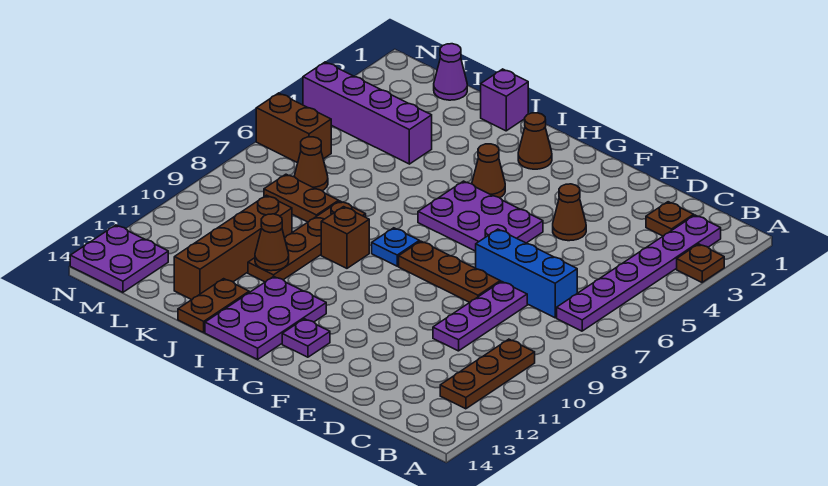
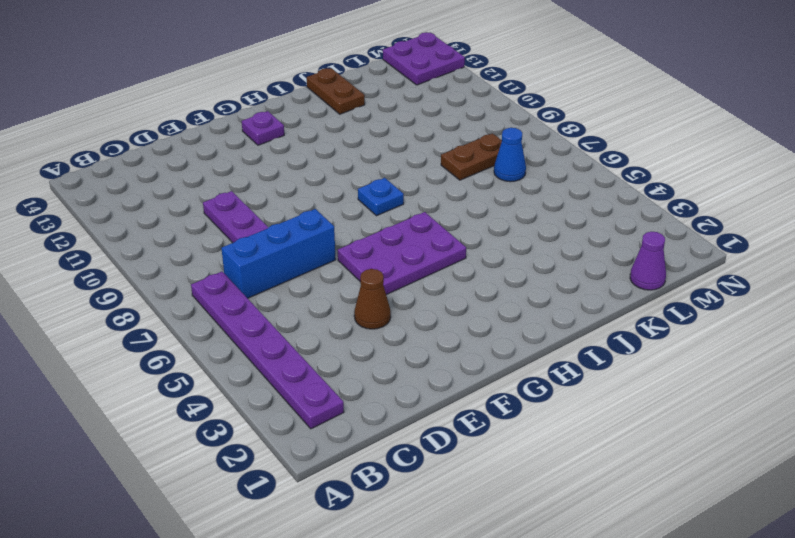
blue cone L7 level 1 -> brown cone L7 level 1
none -> brown plate A3 level 1
none -> brown plate B10:B12 level 1
none -> brown plate C2 level 1

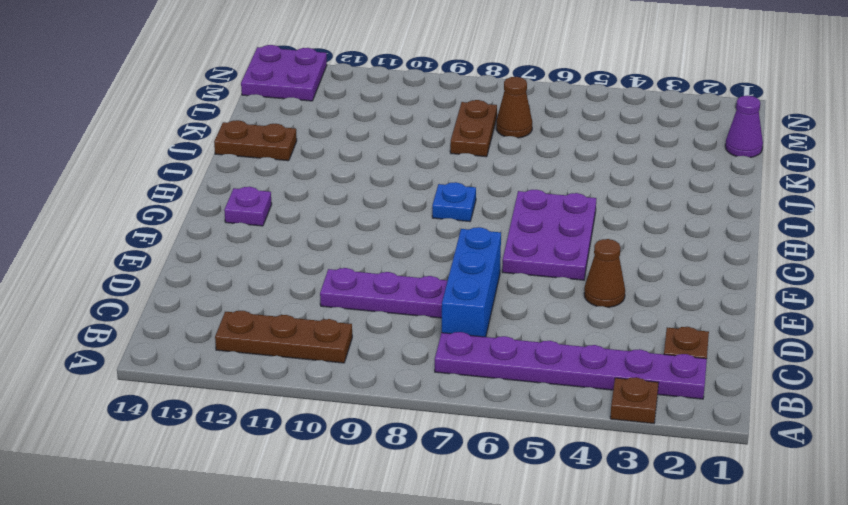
none -> brown plate E8:G8 level 1
none -> brown cone H2 level 1
none -> brown cone H4 level 1

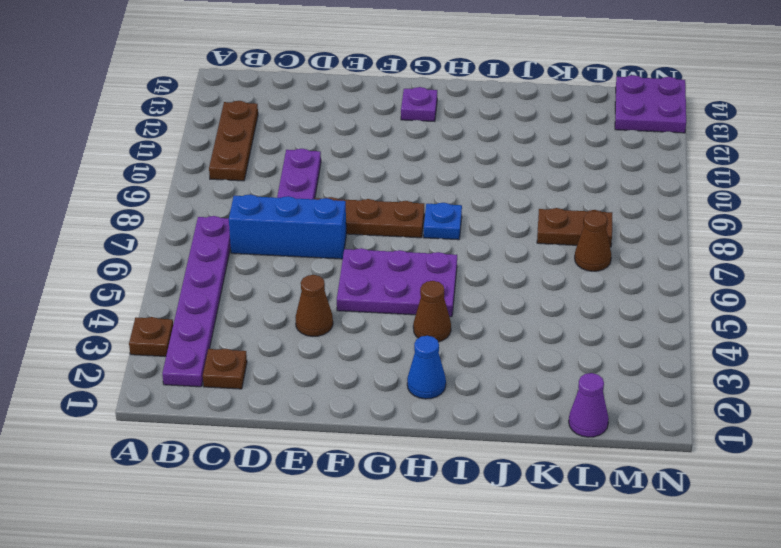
blue cone H2 level 1 -> brown cone H2 level 1
none -> purple plate H12:I14 level 1
none -> brown brick I9 level 1
none -> purple brick J1 level 1

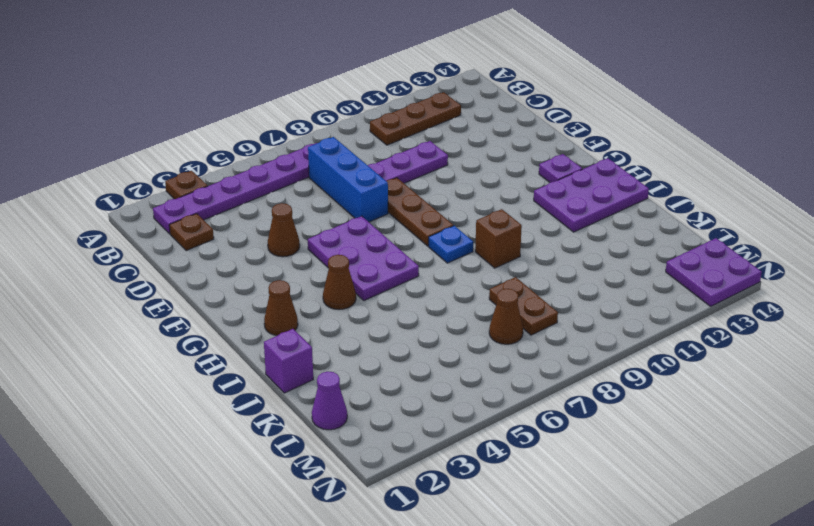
none -> brown plate J8:J11 level 1
none -> brown plate J13:J14 level 1
none -> purple brick K4:N4 level 1

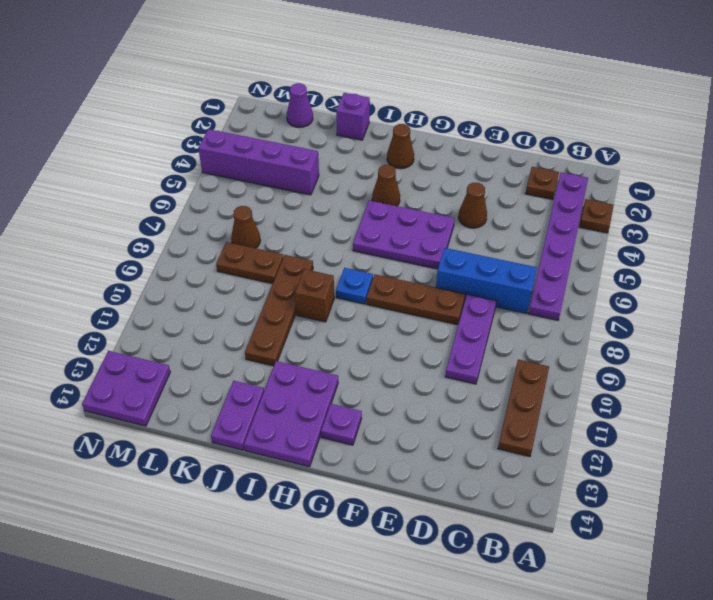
purple plate J13:J14 level 1 -> brown plate J13:J14 level 1
none -> brown brick K10:K13 level 1
none -> brown brick M6:N6 level 1
none -> brown cone J11 level 2

